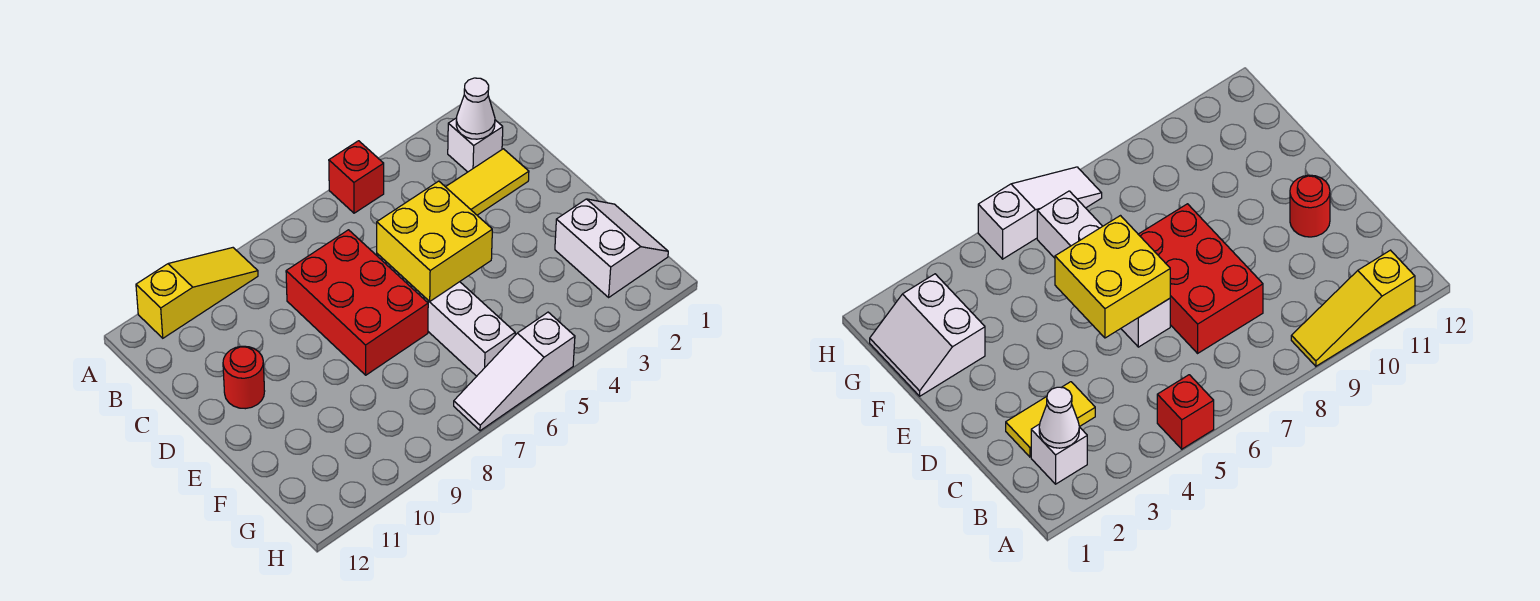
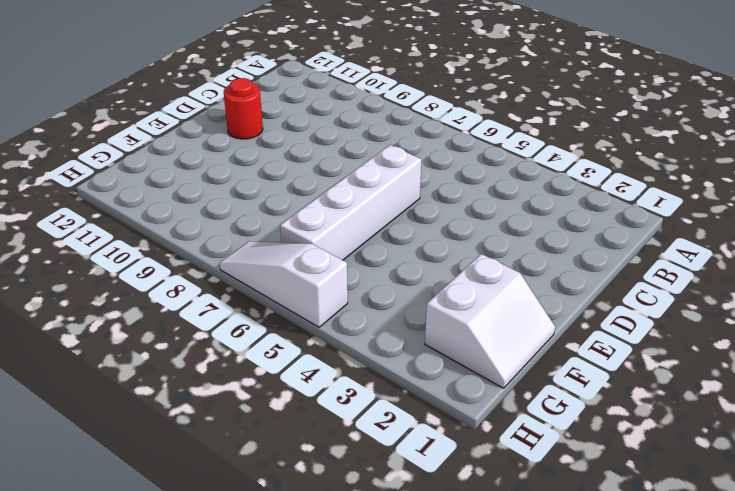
none -> red brick A5 level 1
none -> yellow slope A9:A11 level 1 top 11

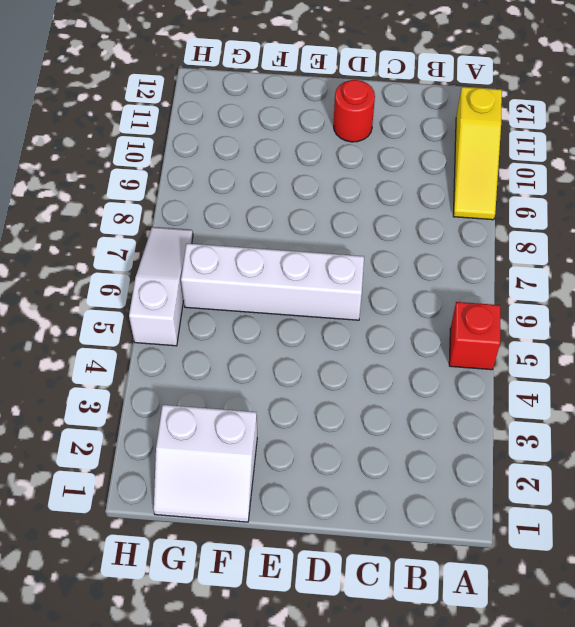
none -> white brick B2 level 1
none -> yellow tile C2:C3 level 1

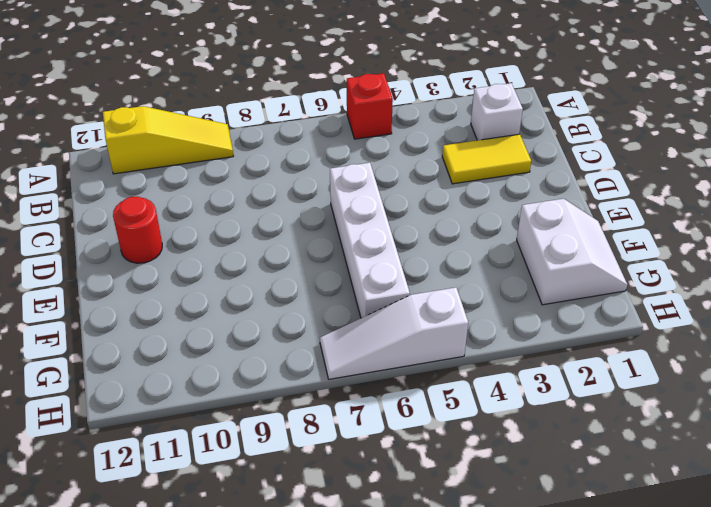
none -> red brick C7:E8 level 1
none -> white cone B2 level 2

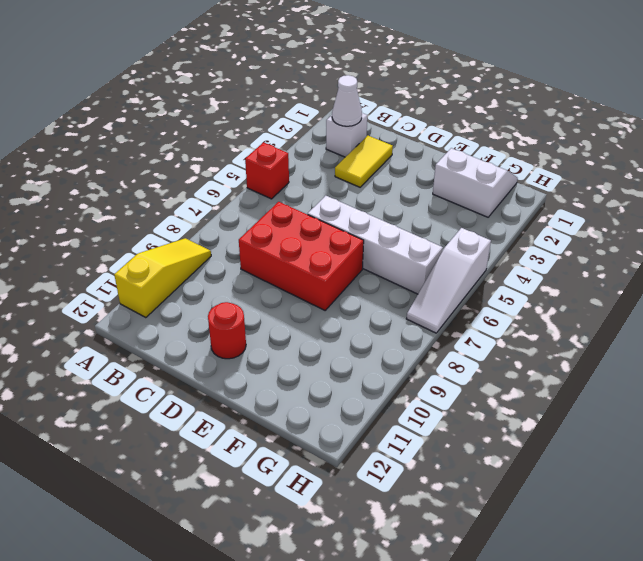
none -> yellow brick D5:E6 level 2

